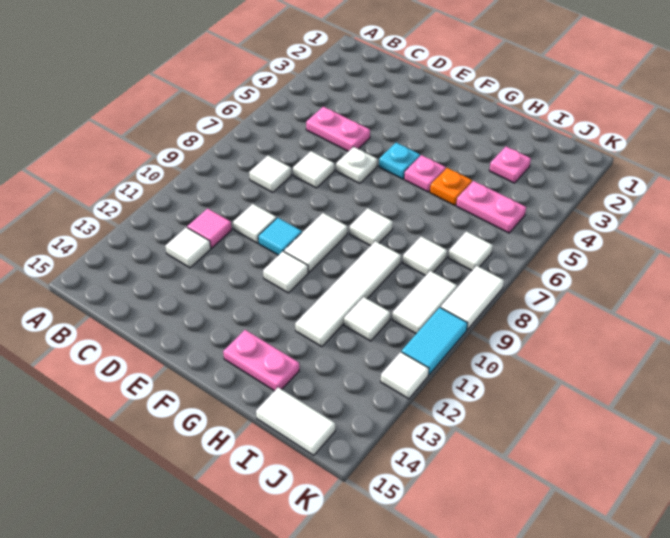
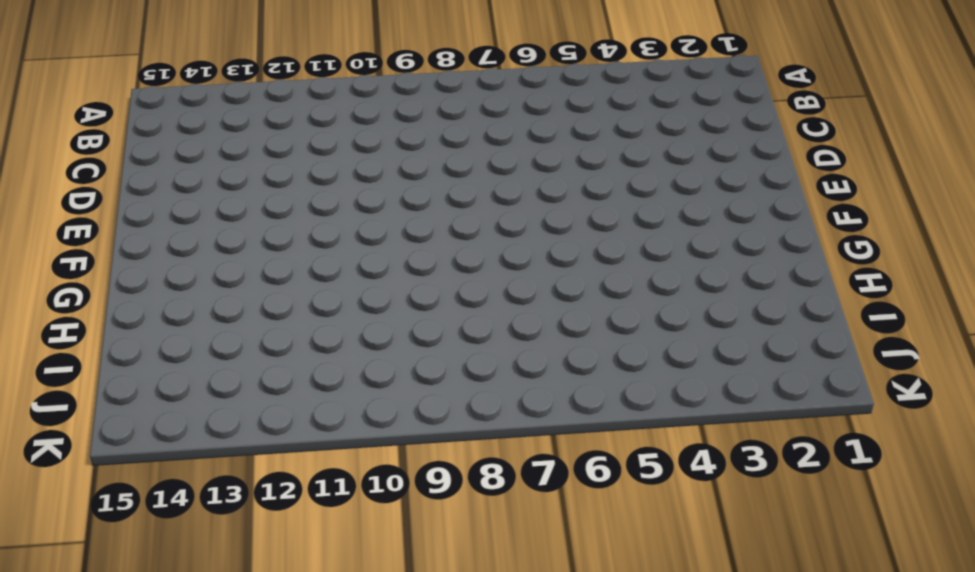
none -> pink plate C5:D5 level 1
none -> white tile C8 level 1
none -> pink tile C11 level 1

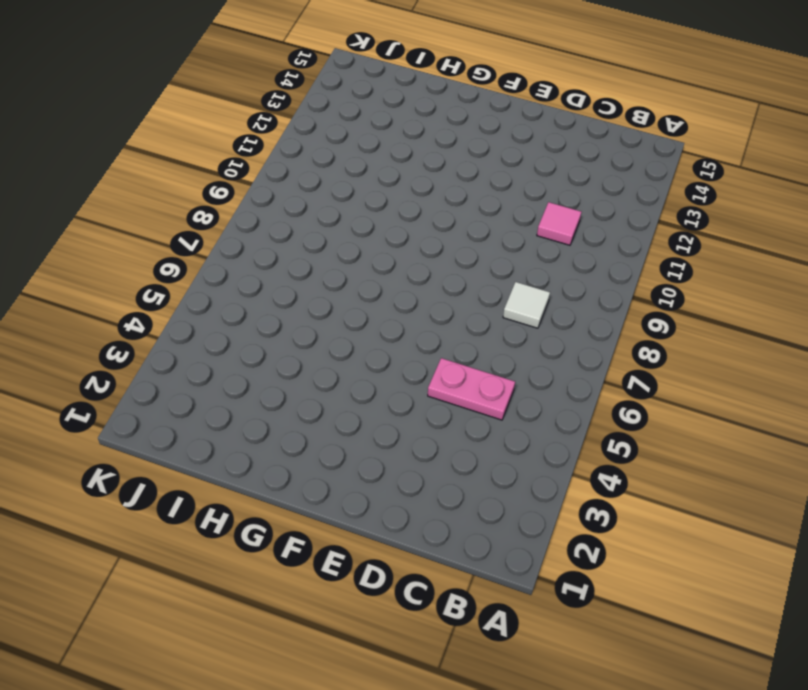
none -> white tile C12 level 1
none -> white tile D7 level 1
none -> white tile D10 level 1

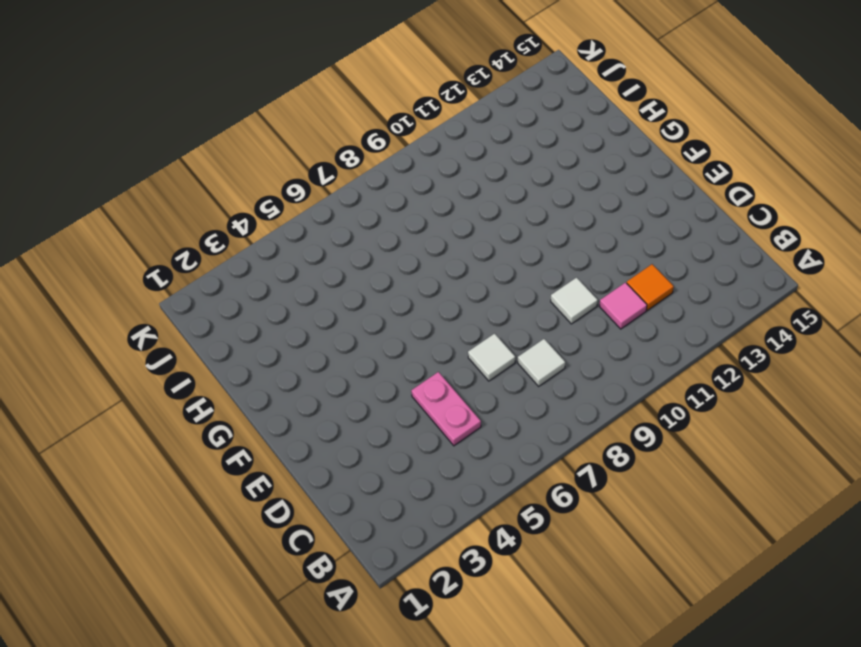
orange tile C12 level 1 -> white tile C12 level 1
none -> white plate E6 level 1
none -> cyan tile E10 level 1
none -> cyan plate F5 level 1

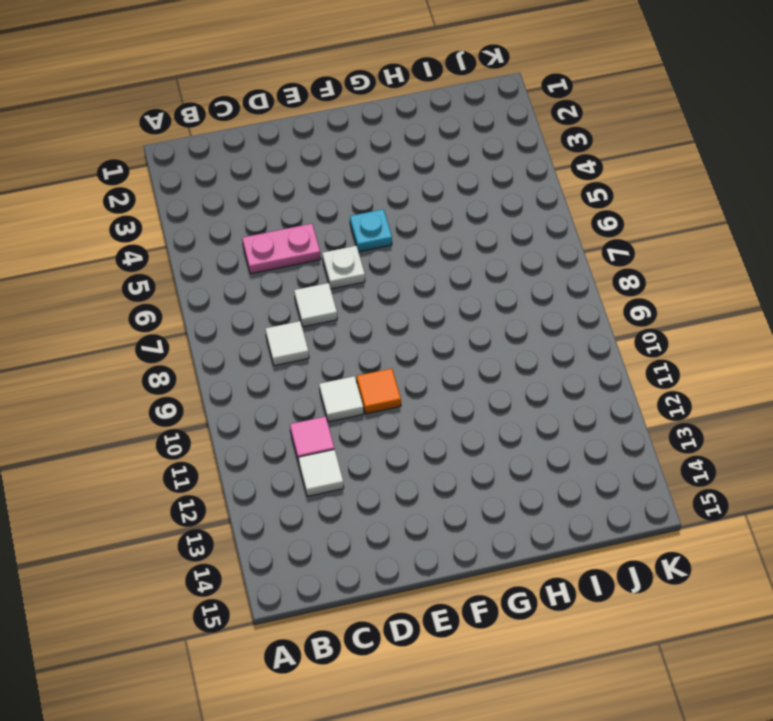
orange tile E10 level 1 -> cyan tile E10 level 1
none -> white tile F9:F10 level 1
none -> white tile F11 level 1
none -> pink plate G5 level 1

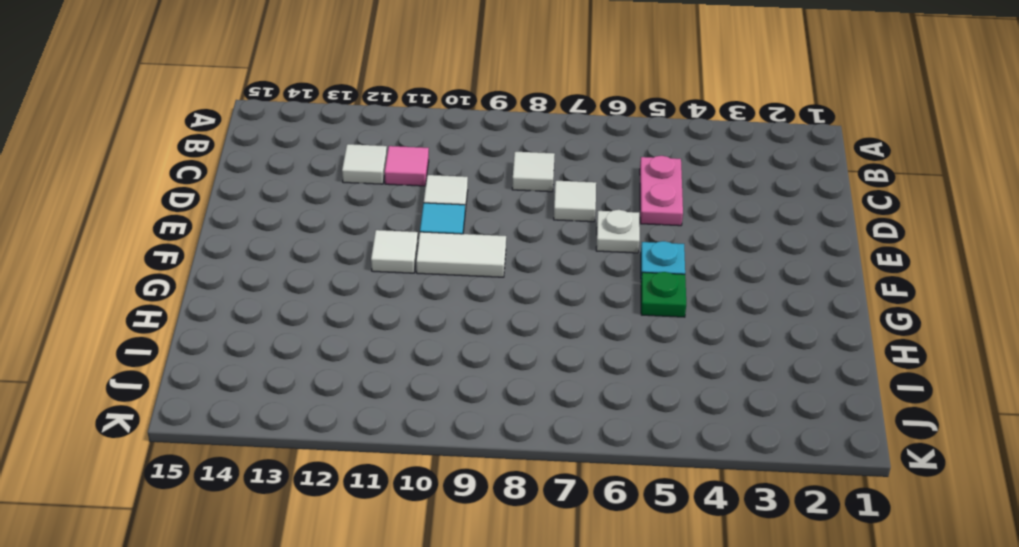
green plate G5 level 1 -> pink plate G5 level 1
none -> white tile G8 level 1
none -> pink plate G14:H14 level 1
none -> orange plate H5 level 1

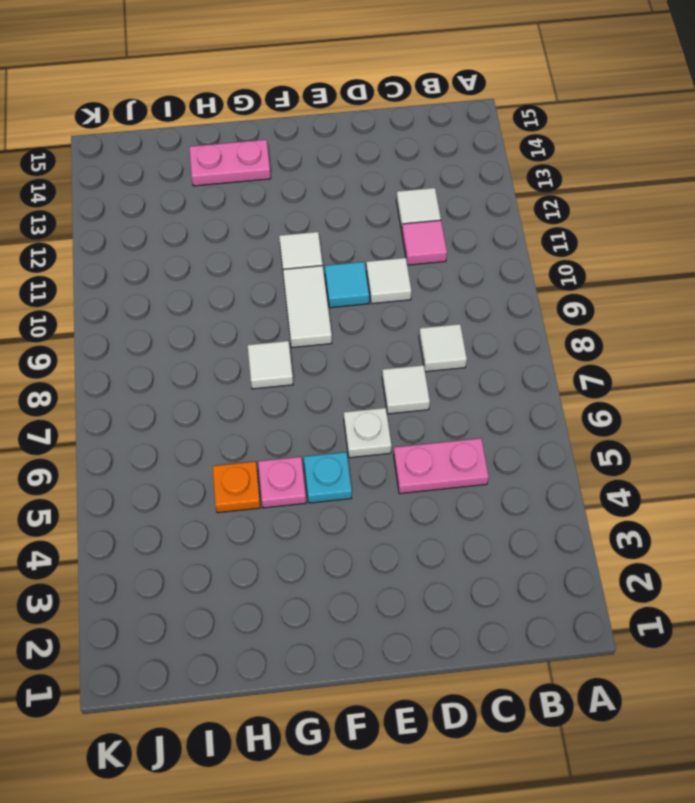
none -> white tile H9:H12 level 1
none -> pink plate I3 level 1
none -> pink plate I5:J5 level 1

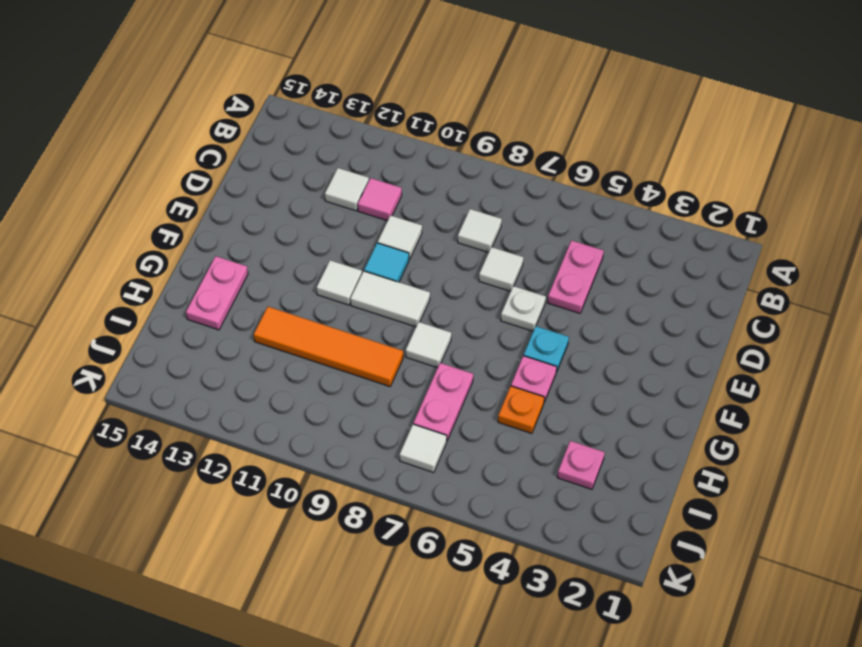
pink plate H7:I7 level 1 -> pink plate I5:J5 level 1
orange tile H9:H12 level 1 -> white tile H9:H12 level 1
none -> white tile I8 level 1
none -> white tile I11 level 1
none -> white tile I15:J15 level 1

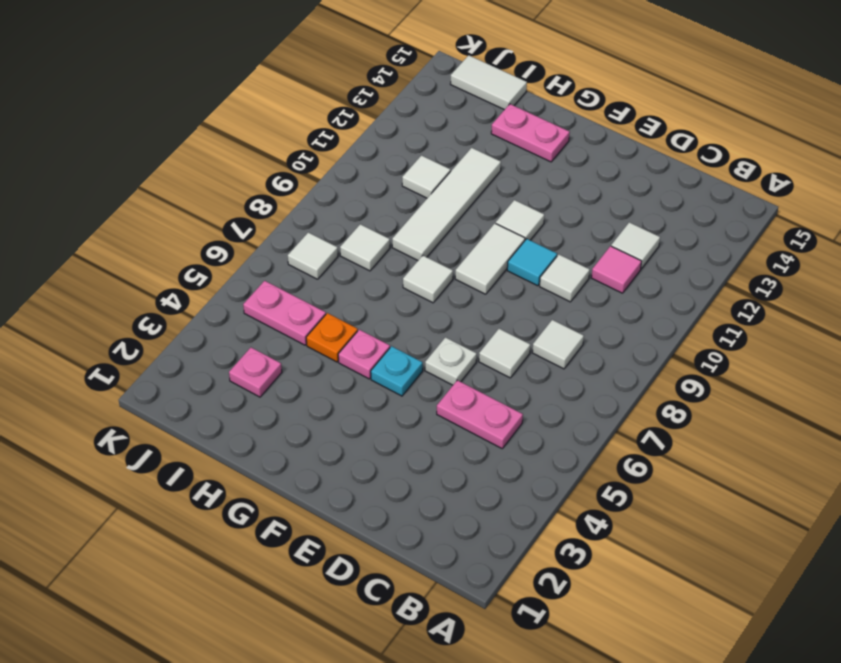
none -> white tile J9:J10 level 1
none -> white tile K8:K9 level 1
none -> cyan tile K10:K11 level 1

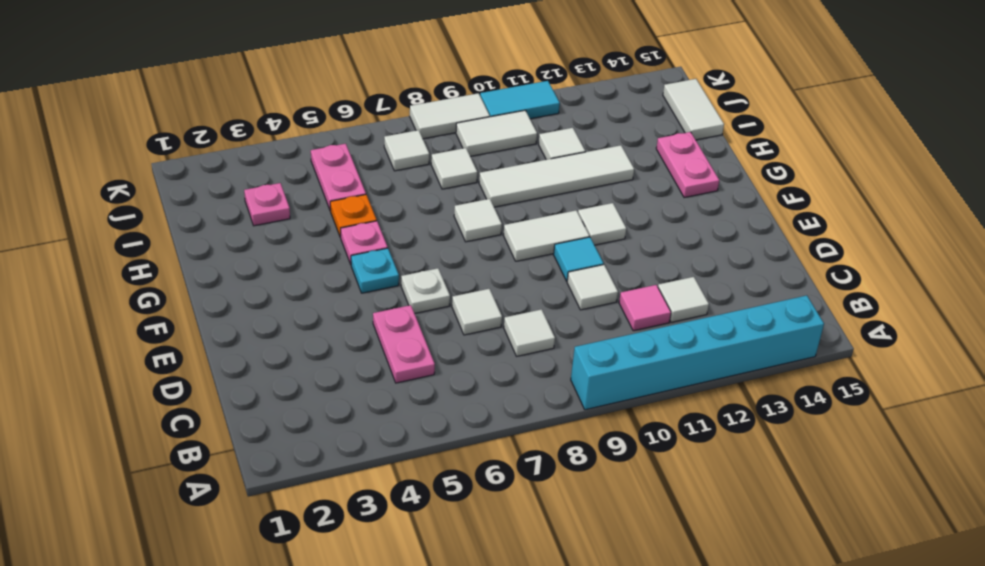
cyan brick A9:A14 level 1 -> none
none -> white tile K12 level 1

